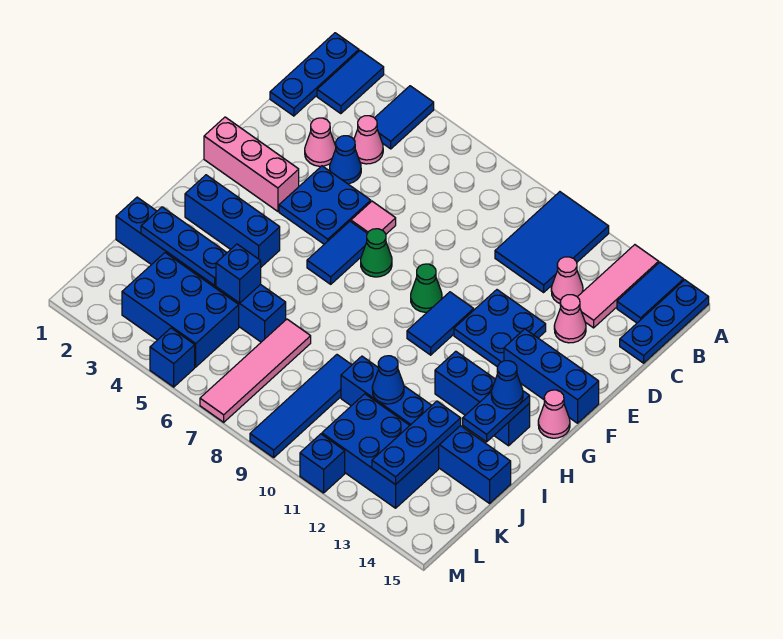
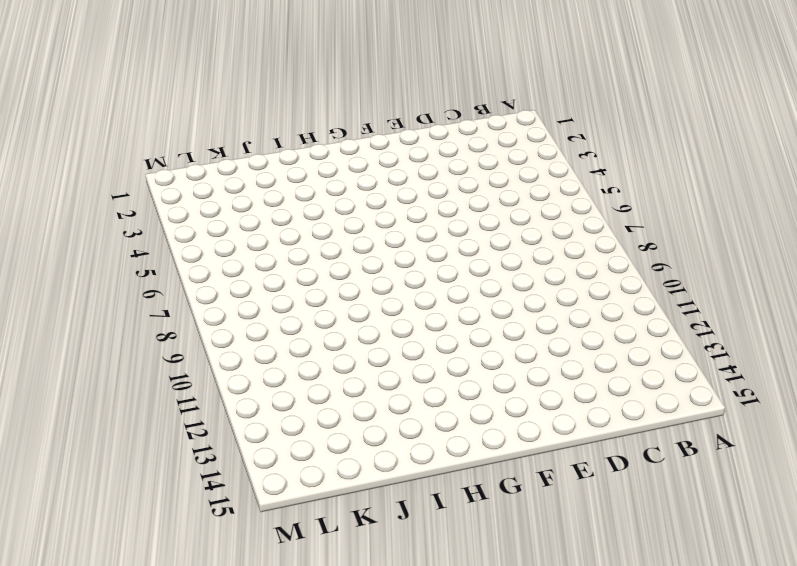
none -> blue plate A1:C1 level 1
none -> blue tile A2:B2 level 1
none -> blue tile A4:B4 level 1
none -> blue tile A10:C11 level 1

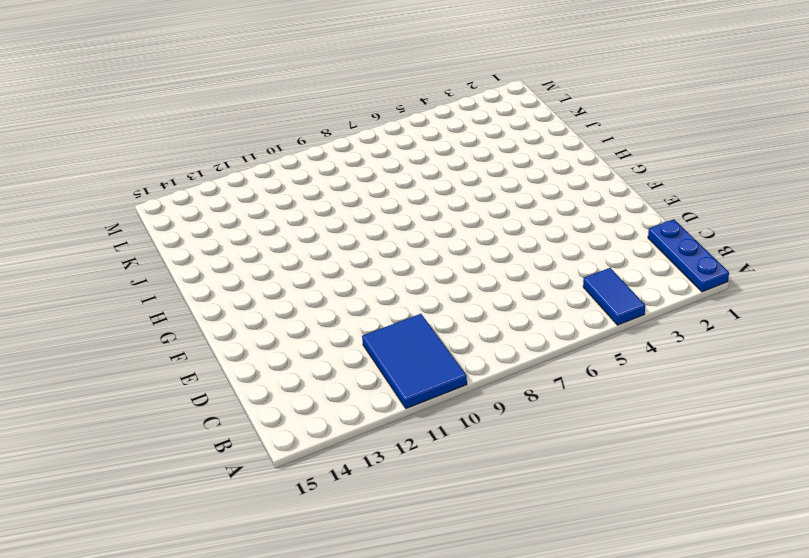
none -> blue tile A2:B2 level 1
none -> pink tile A13:C13 level 1
none -> blue tile A14:B14 level 1
none -> blue plate A15:C15 level 1

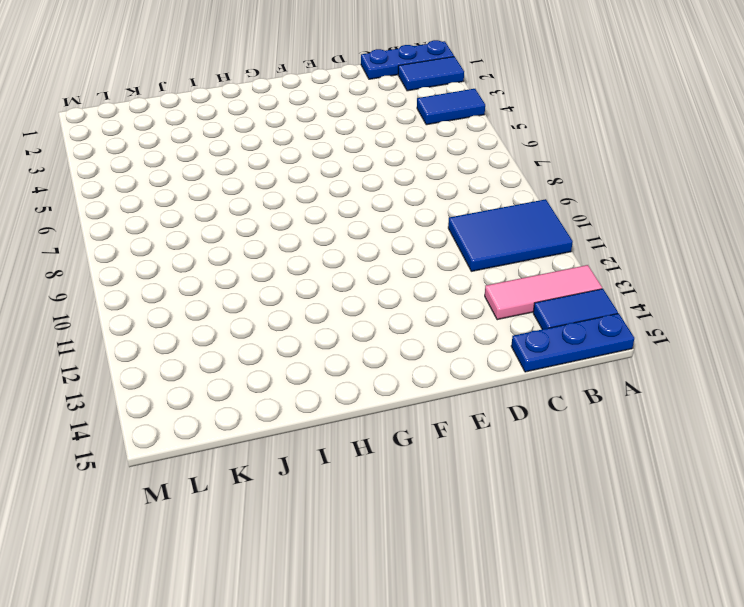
none -> pink cone C4 level 1
none -> pink cone C12 level 1
none -> pink cone D3 level 1
none -> blue cone D4 level 1

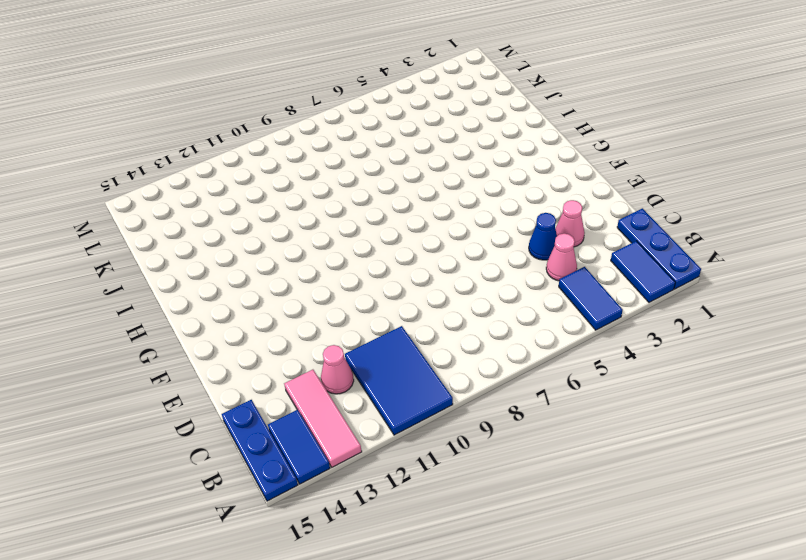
none -> pink cone D13 level 1
none -> blue plate E4:F5 level 1
none -> pink tile E6 level 1
none -> blue plate E11:F12 level 1

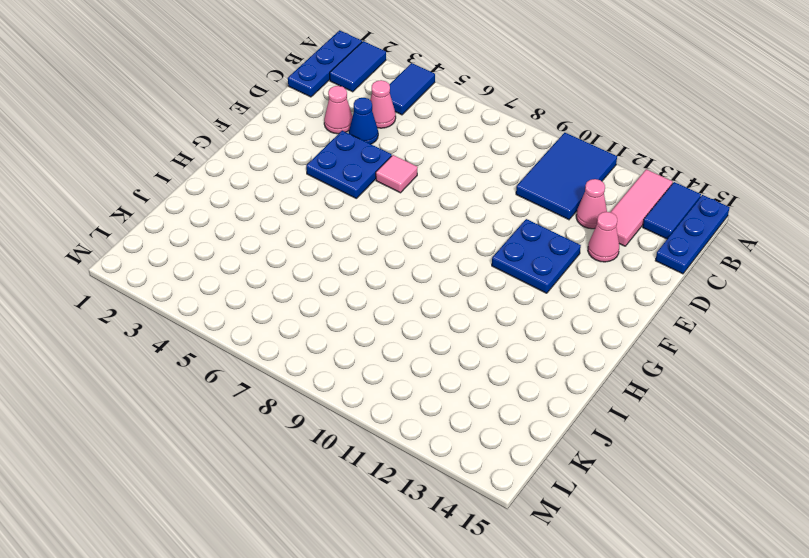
none -> pink brick F1:F3 level 1
none -> blue tile F6:G6 level 1
none -> green cone F7 level 1
none -> green cone F9 level 1

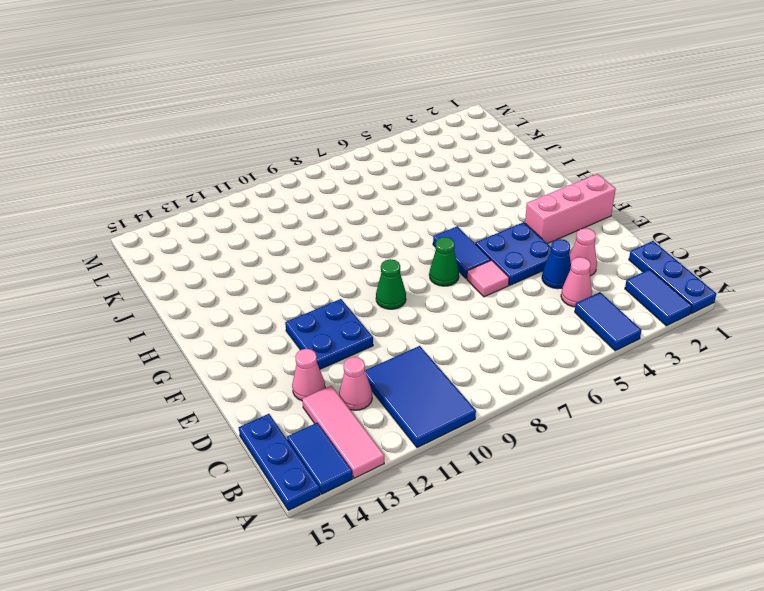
none -> blue tile F10:G10 level 1
none -> blue brick F13:F15 level 1
none -> pink cone G15 level 1
none -> blue brick H2:H4 level 1

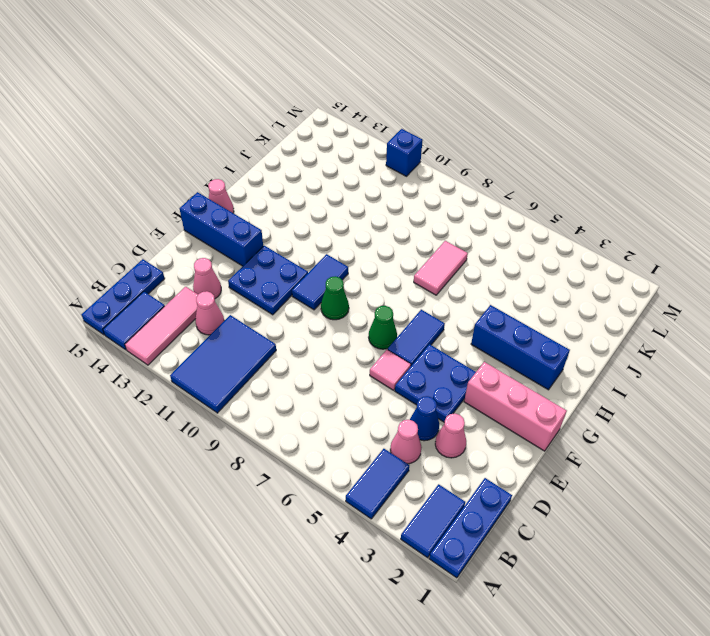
pink tile I7:J7 level 1 -> pink tile J7:M7 level 1
none -> blue brick H12:H14 level 1
none -> blue brick J1:J6 level 1
none -> blue tile J9:M9 level 1
none -> blue brick J10:J15 level 1

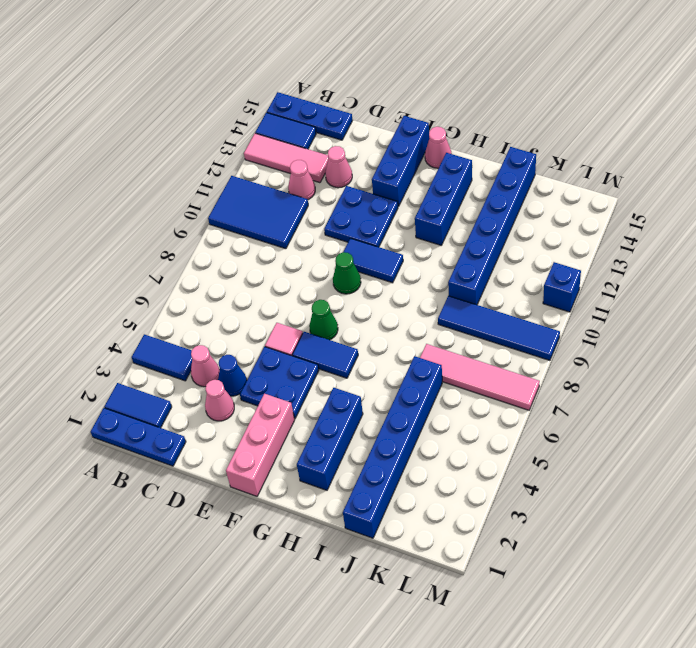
none -> blue brick K3:L5 level 1
none -> blue brick K11:L13 level 1
none -> blue brick M5 level 1
none -> blue plate H14:I14 level 2

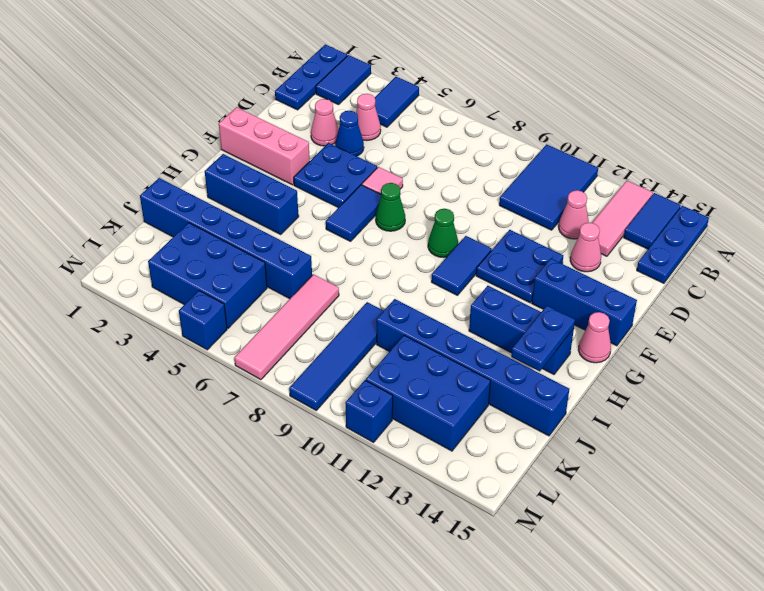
none -> blue plate J2:J4 level 2
none -> blue brick J5 level 2
none -> blue cone J11 level 2
none -> blue plate J13:L13 level 2

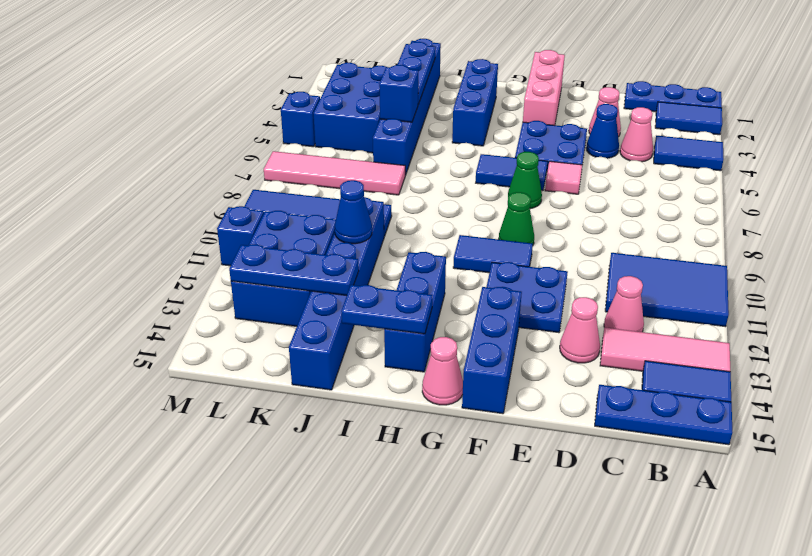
none -> blue cone H14 level 3

